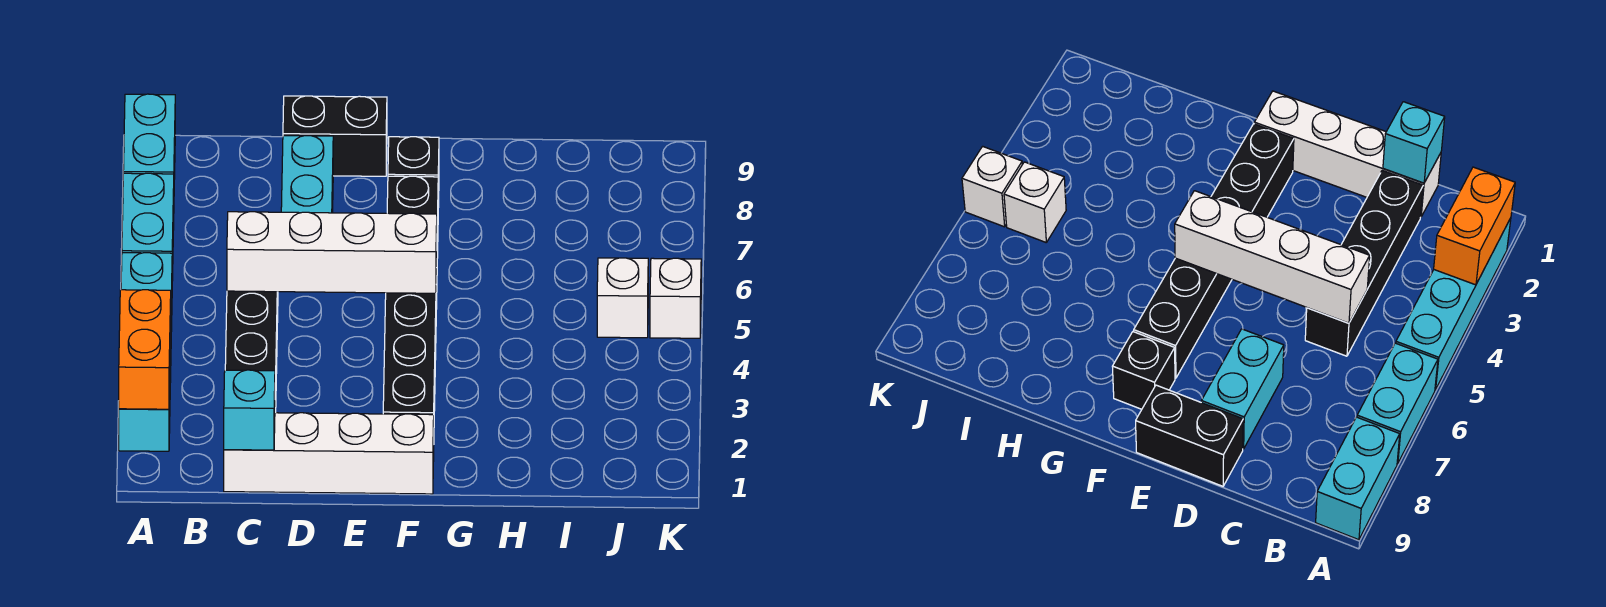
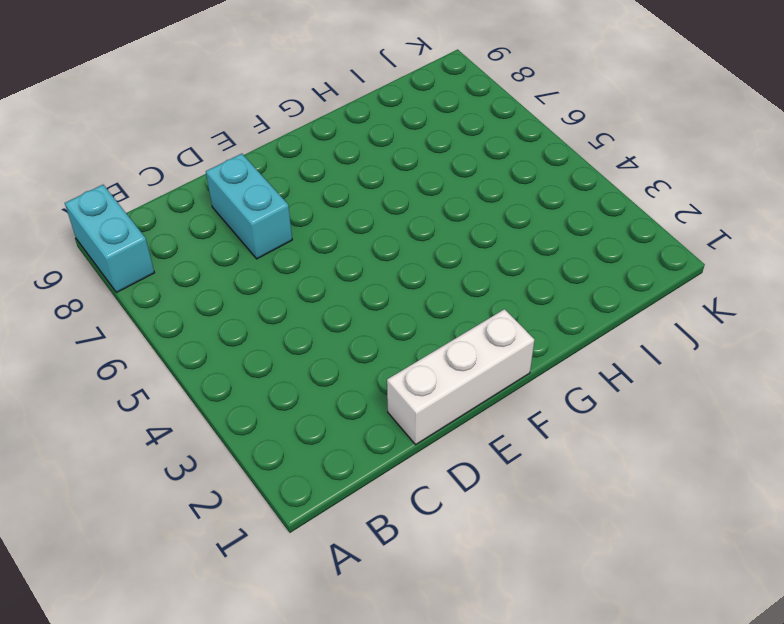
white brick D1:F1 level 1 -> white brick C1:F1 level 1
none -> cyan brick A2:A5 level 1
none -> cyan brick A6:A7 level 1
none -> black brick C2:C5 level 1

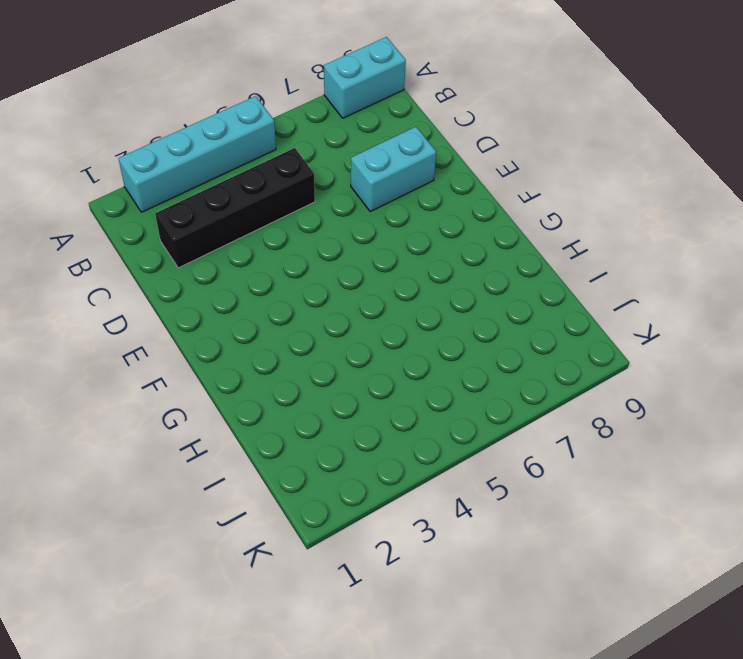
none -> cyan brick A6:A7 level 1
none -> white brick C1:F1 level 1
none -> black brick D9:E9 level 1

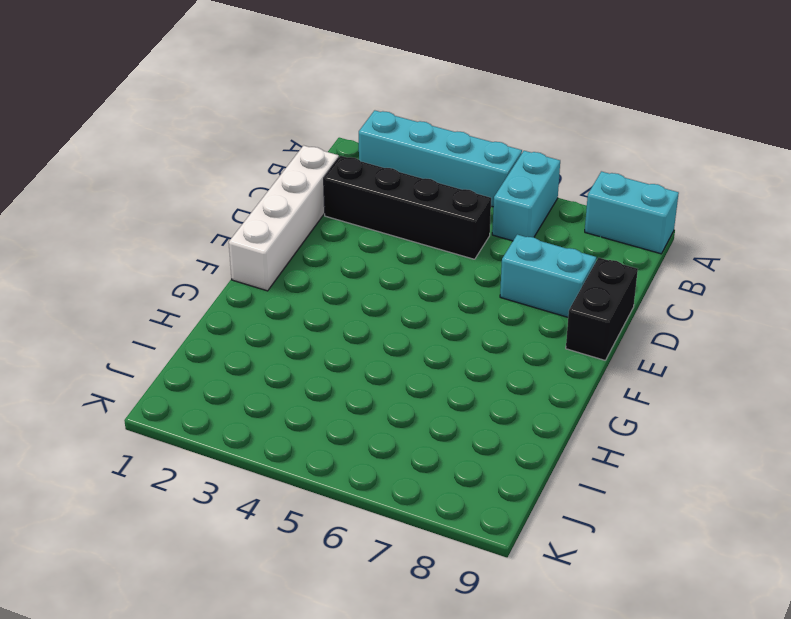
cyan brick A6:B6 level 1 -> cyan brick A6:A7 level 1
none -> black brick F2:F7 level 1
none -> black brick F8 level 1
none -> white brick J5 level 1

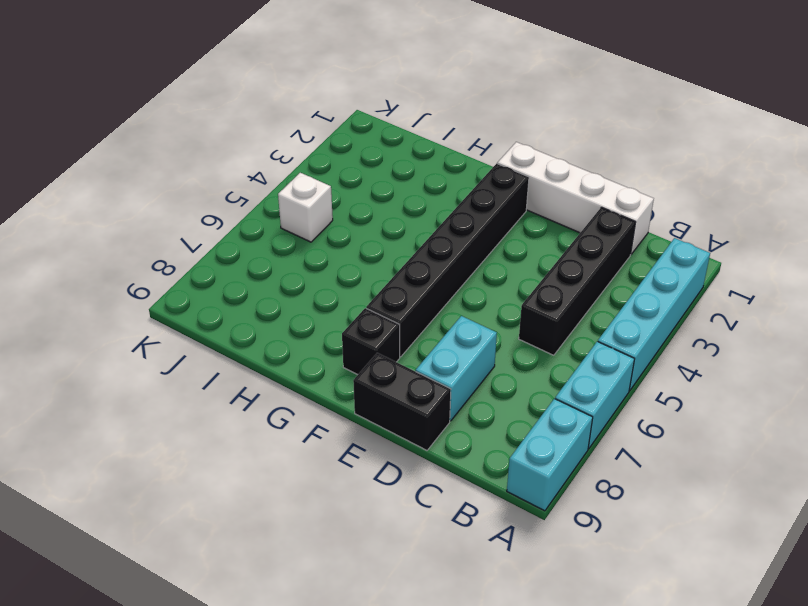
none -> white brick K5 level 1
none -> orange brick A2:A3 level 2
none -> cyan brick C1 level 2

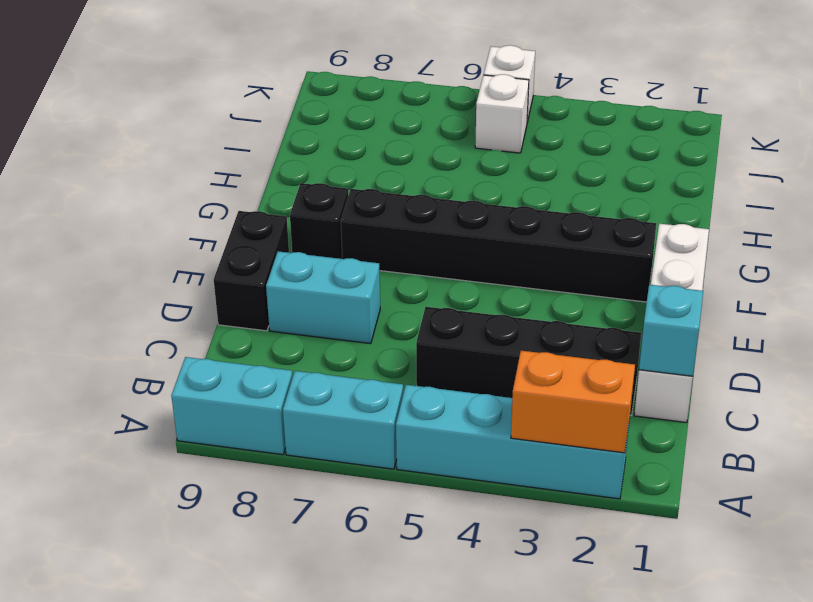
none -> white brick C5:F5 level 2

